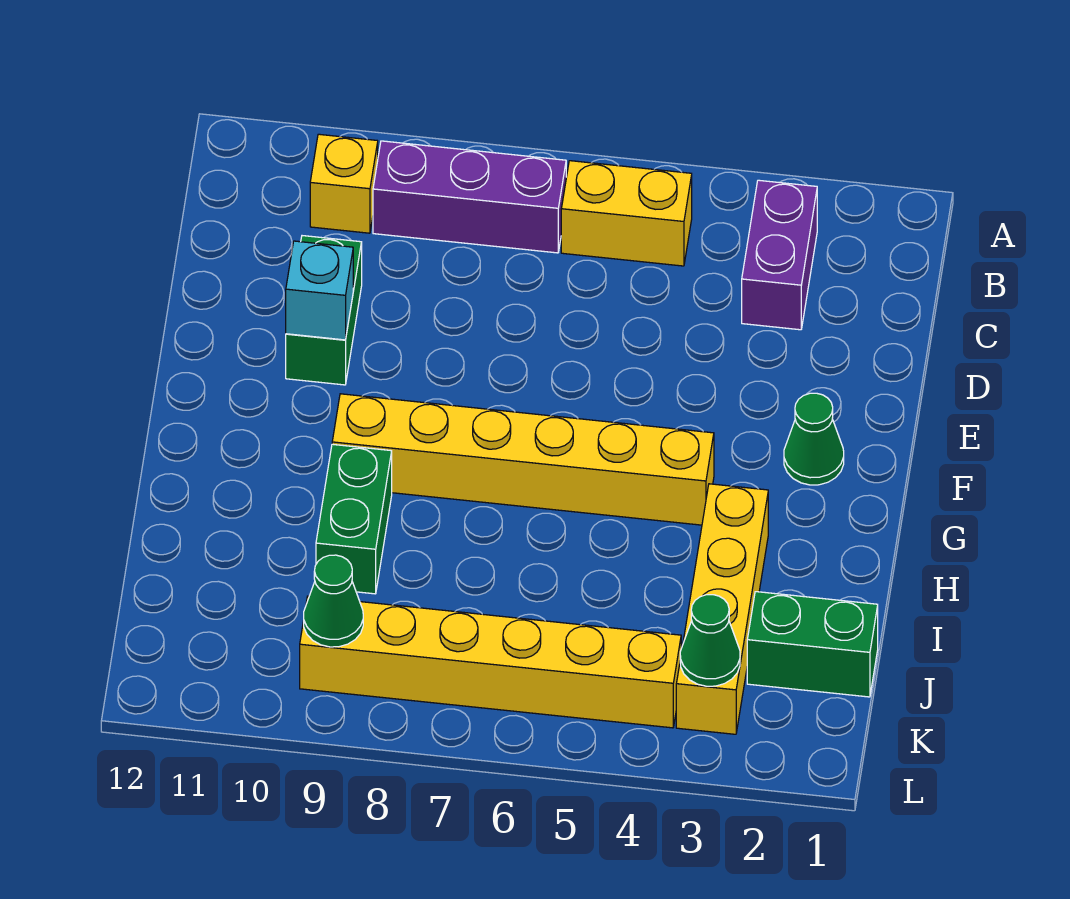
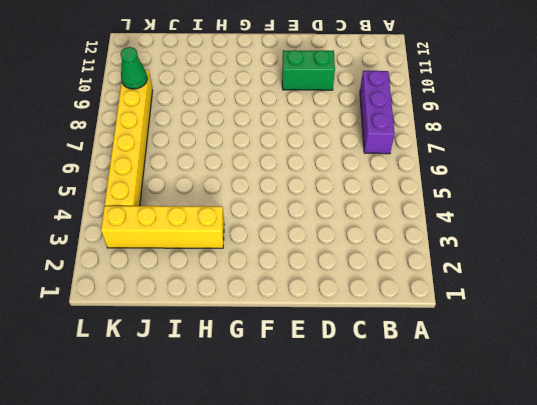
none -> purple brick B3:C3 level 1
none -> yellow brick B5:B6 level 1
none -> yellow brick B10 level 1

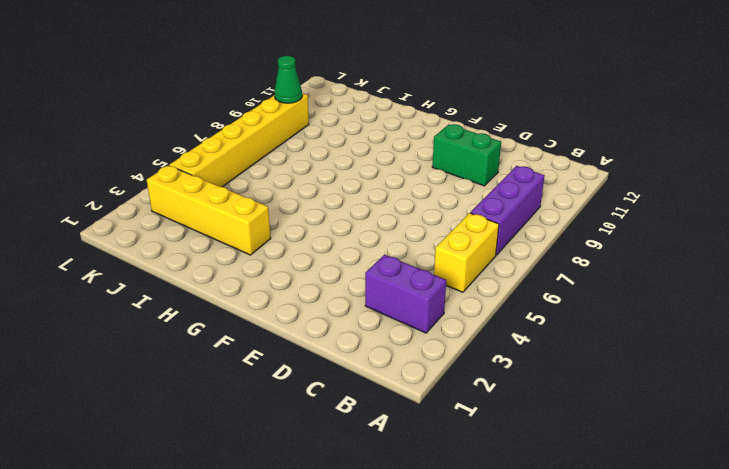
none -> yellow brick B10 level 1
none -> green cone F2 level 1
none -> yellow brick G4:G9 level 1

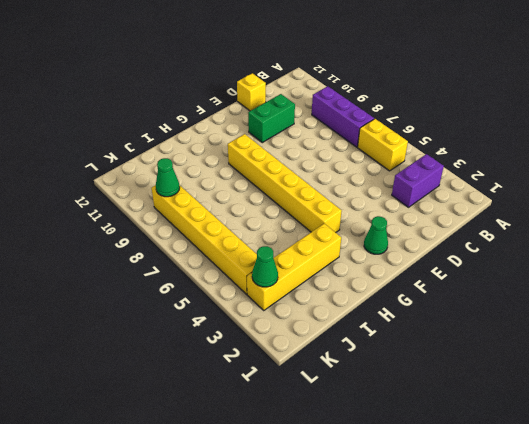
yellow brick D12 level 1 -> yellow brick B10 level 1
none -> green brick H9:I9 level 1
none -> green brick J1:J2 level 1
none -> cyan brick E10 level 2

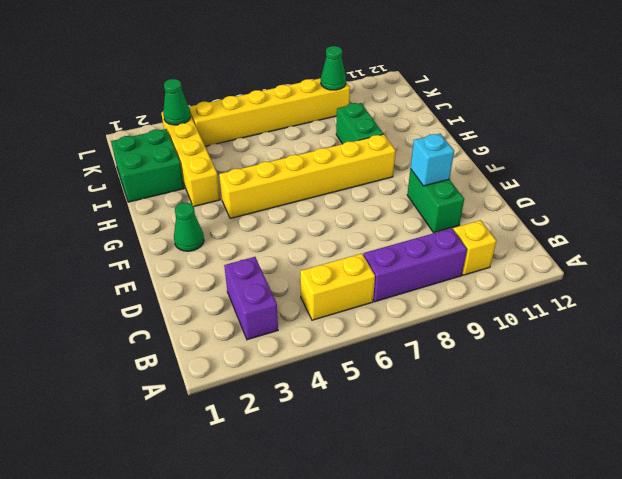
green brick I1:J2 level 1 -> green brick J1:J2 level 1

